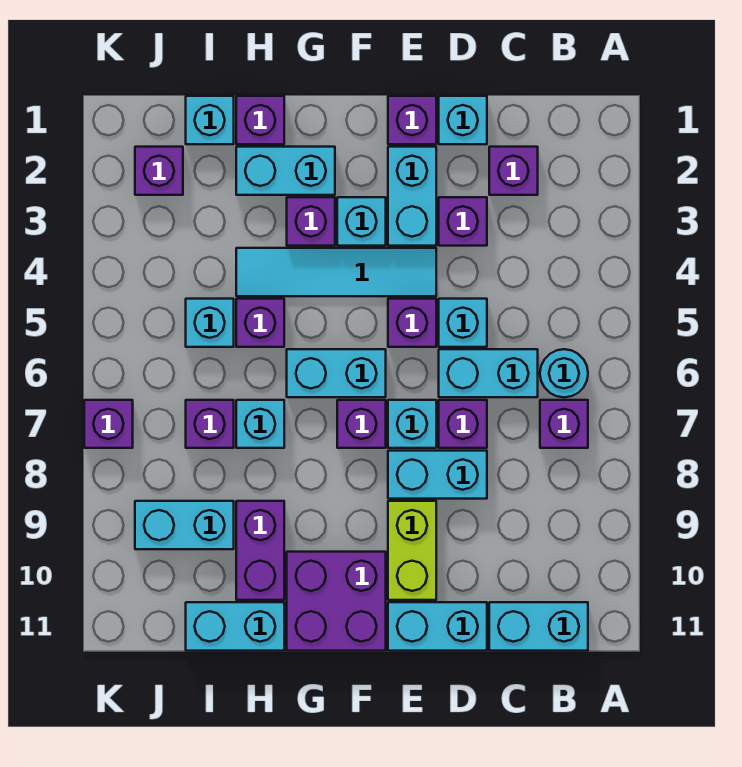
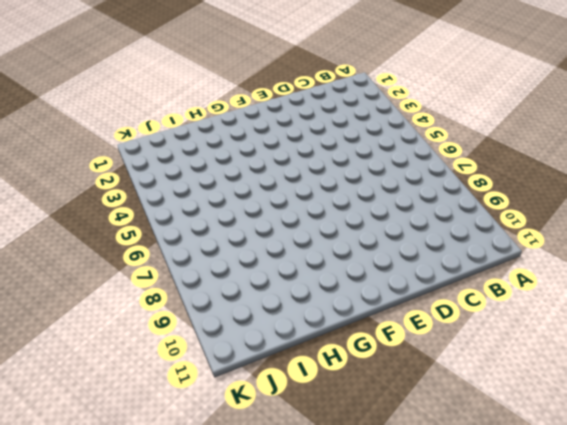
none -> cyan round brick B6 level 1
none -> purple brick B7 level 1
none -> cyan brick B11:C11 level 1
none -> purple brick C2 level 1

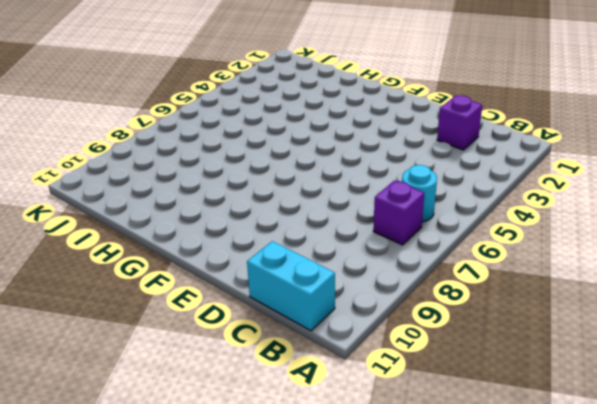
none -> cyan brick C6:D6 level 1
none -> cyan brick D1 level 1
none -> purple brick D3 level 1
none -> cyan brick D5 level 1

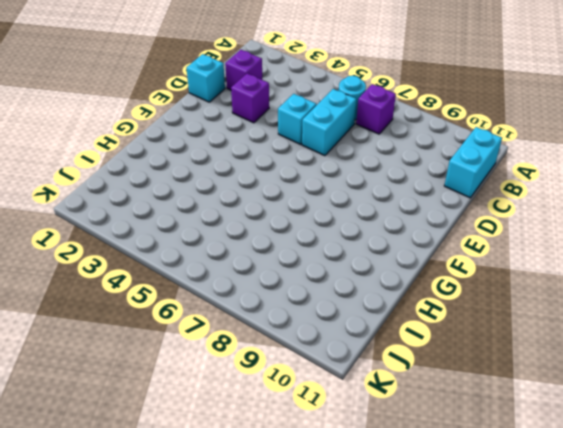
none -> purple brick D7 level 1
none -> cyan brick D8:E8 level 1
none -> cyan brick D11:E11 level 1
none -> purple brick E1 level 1

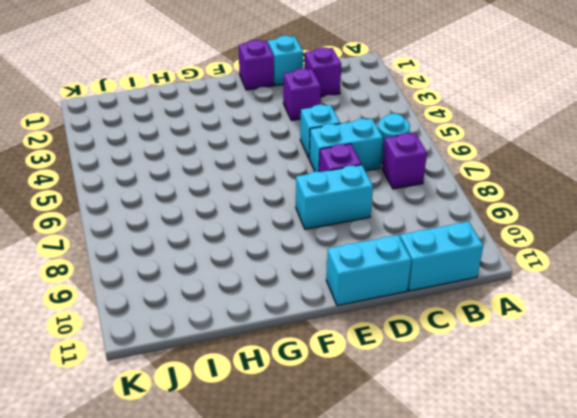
none -> cyan brick E2:E3 level 1
none -> cyan tile E4:H4 level 1
none -> purple brick E5 level 1
none -> cyan brick E7 level 1

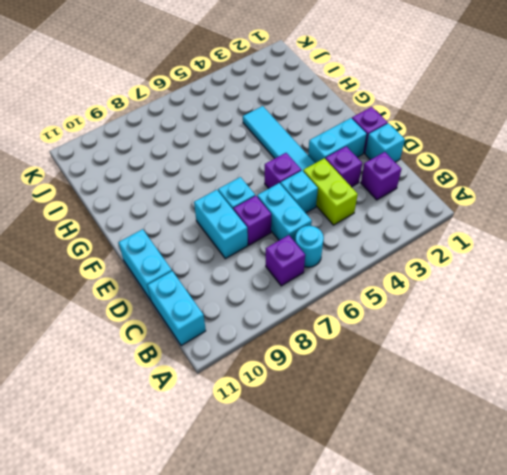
lime brick C4:D4 level 1 -> lime brick E9:E10 level 1
none -> cyan brick F3 level 1
none -> cyan brick F6:G6 level 1
none -> purple brick F7 level 1
none -> purple brick F10:G11 level 1

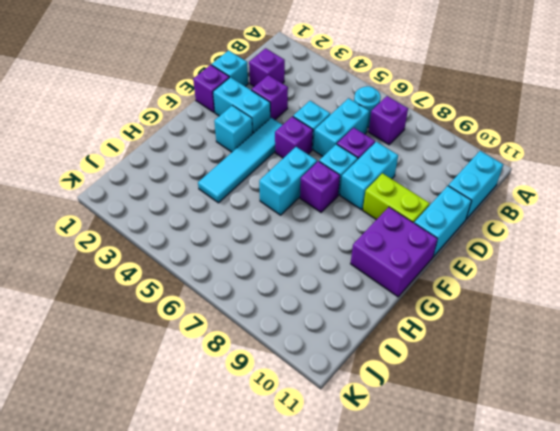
none -> cyan brick G2:H2 level 1
none -> purple brick G3 level 1
none -> purple brick H1 level 1
none -> purple brick H5 level 1

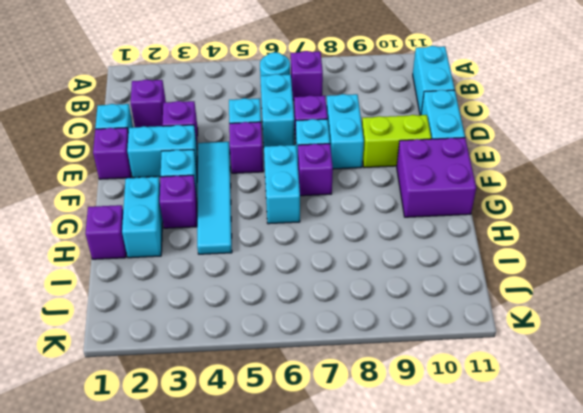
none -> purple brick H5 level 1
none -> cyan brick H7 level 1
none -> purple brick H9:H10 level 1
none -> cyan brick H11:I11 level 1

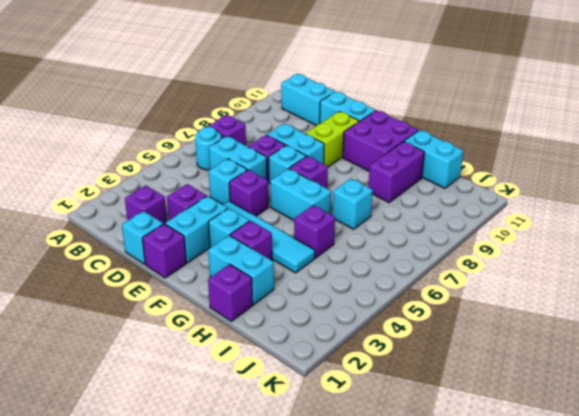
none -> cyan brick I1 level 1
none -> cyan brick I5 level 1
none -> purple brick I7 level 1
none -> cyan brick I9:J9 level 1

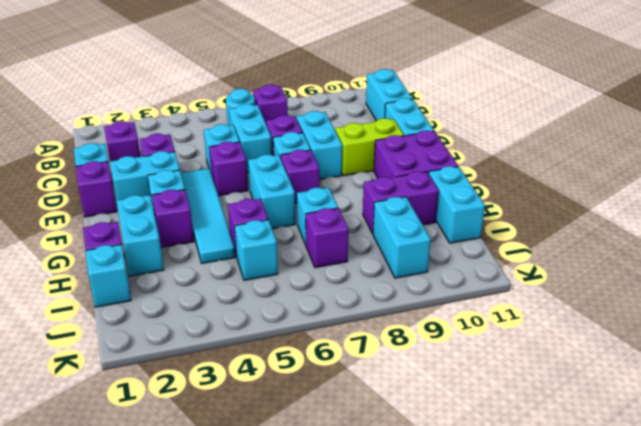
none -> purple brick J2 level 1
none -> purple brick K7 level 1

